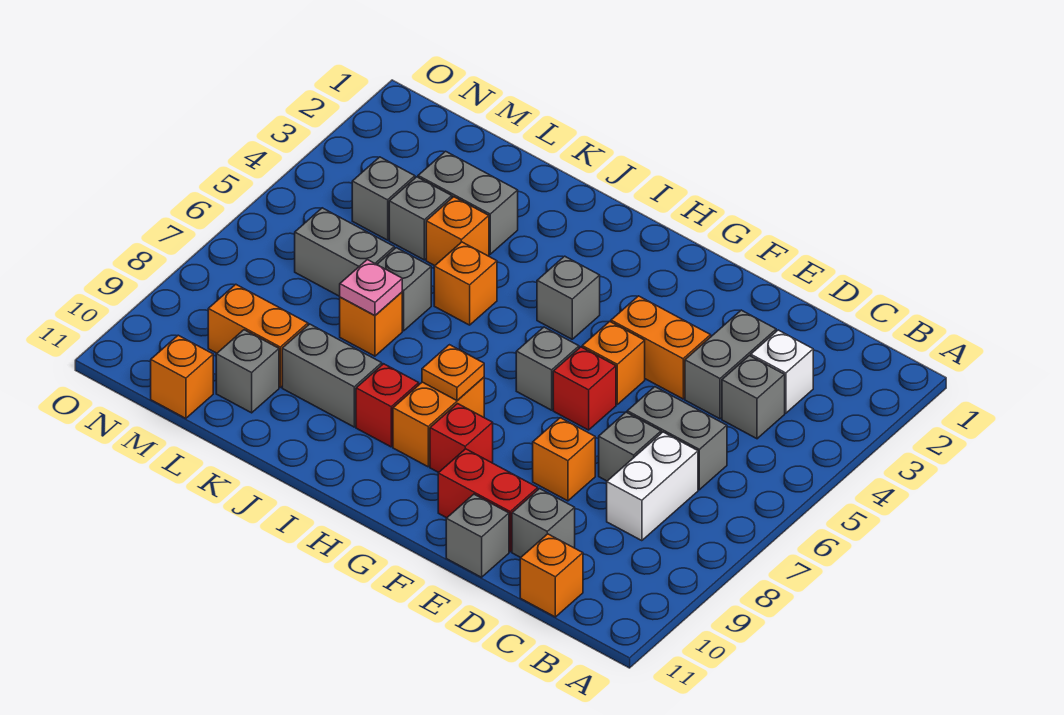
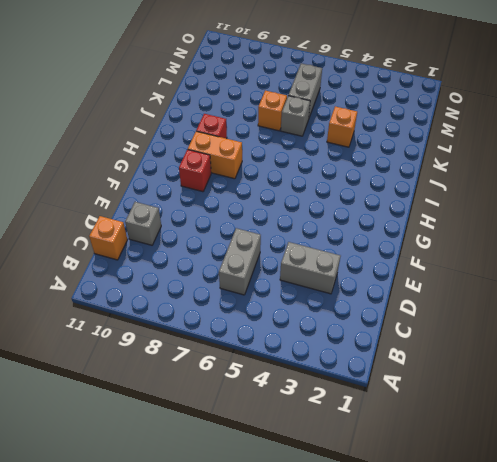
none -> white brick C3 level 1
none -> grey brick C4 level 1
none -> white brick C7:C8 level 1
none -> grey brick D7 level 1

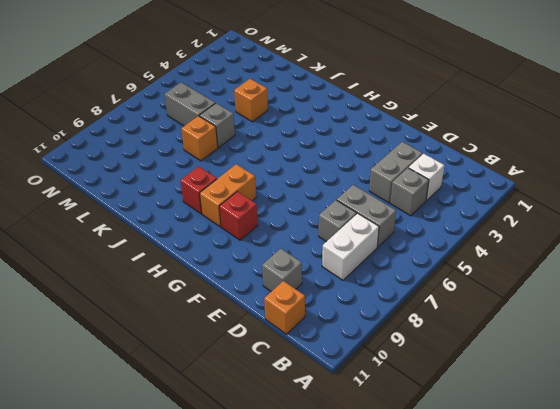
none -> orange brick E4:F4 level 1
none -> orange brick E8 level 1
none -> red brick E10:F10 level 1
none -> grey brick E11 level 1

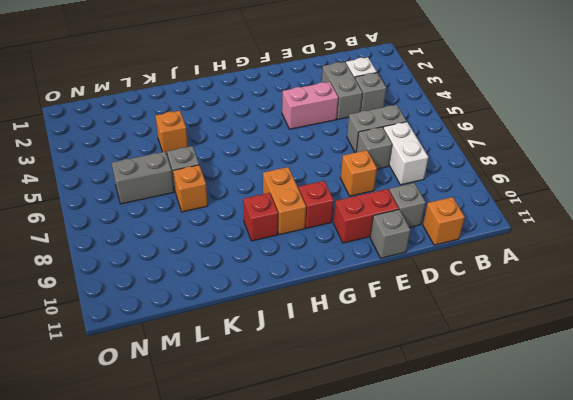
pink brick E4:F4 level 1 -> orange brick E4:F4 level 1
none -> orange brick F5 level 1
none -> red brick F6 level 1
none -> grey brick G6 level 1
none -> grey brick H4 level 1

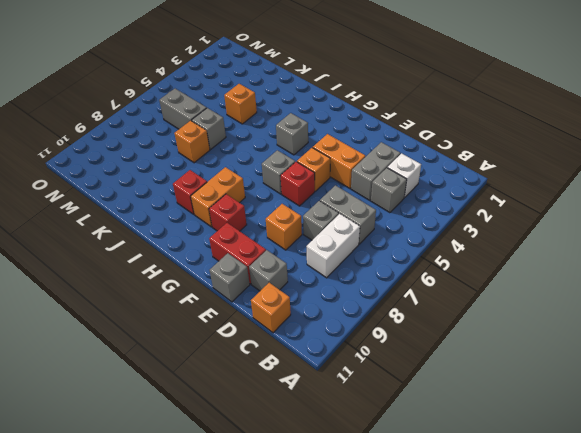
none -> orange brick J5 level 1
none -> grey brick J9:K9 level 1
none -> grey brick K3:L3 level 1
none -> grey brick L4 level 1

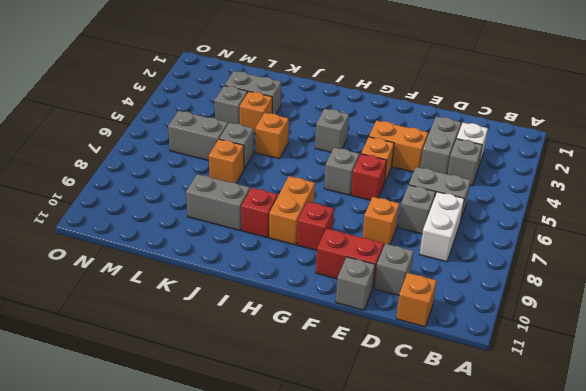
none -> orange brick L9:M9 level 1
none -> grey brick L10 level 1
none -> grey brick M4 level 1
none -> orange brick M11 level 1

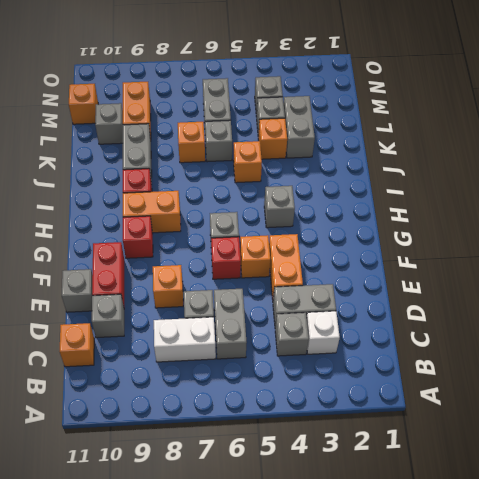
none -> orange plate H8 level 2
none -> pink plate K7 level 2

